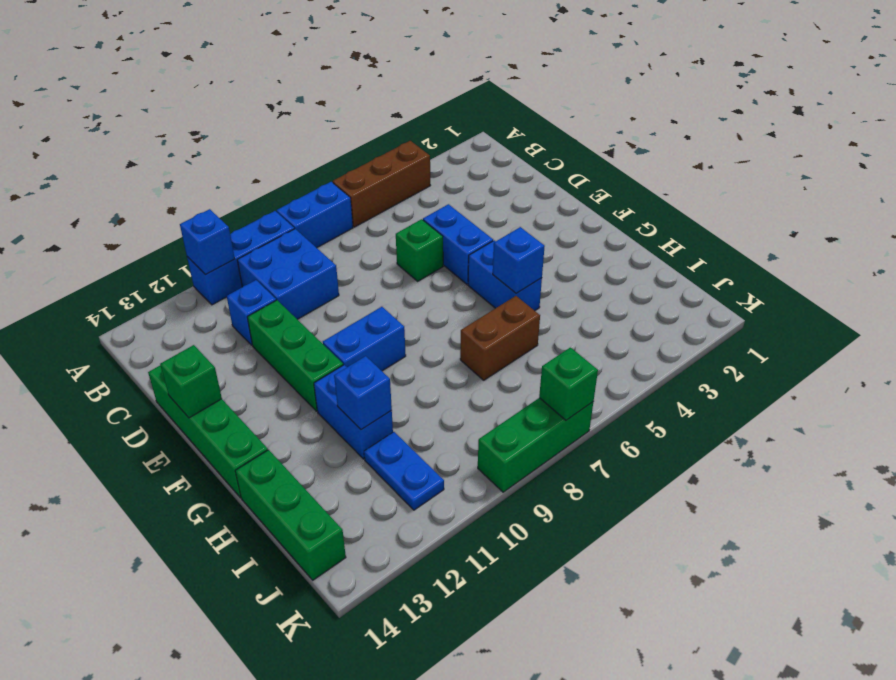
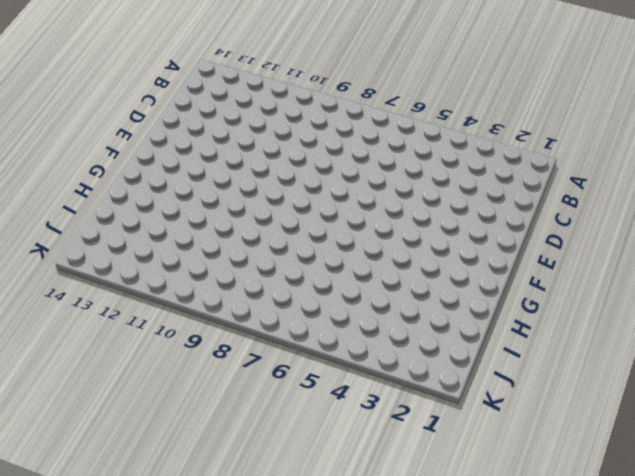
none -> brown brick A4:A6 level 1
none -> blue brick A7:A8 level 1
none -> blue brick A9:A11 level 1

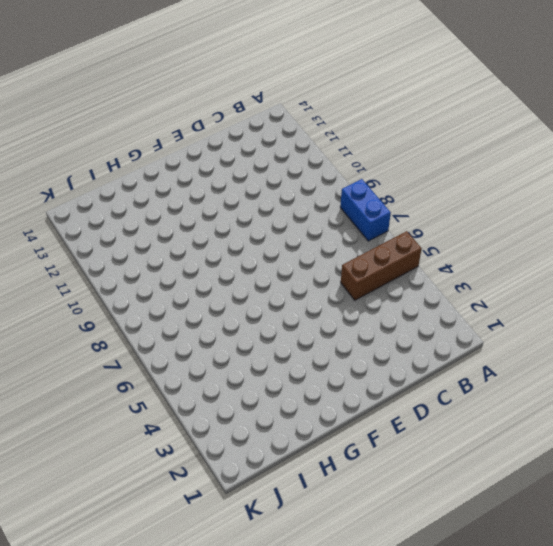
brown brick A5:C5 level 1 -> brown brick A4:A6 level 1
none -> blue brick A9:A11 level 1
none -> blue brick B9:C10 level 1
none -> blue brick C11 level 1

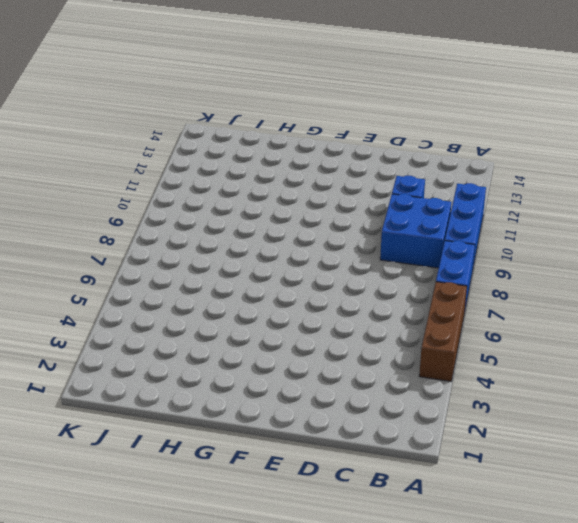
none -> blue brick D5:E5 level 1
none -> green brick D6 level 1
none -> green brick D11:F11 level 1

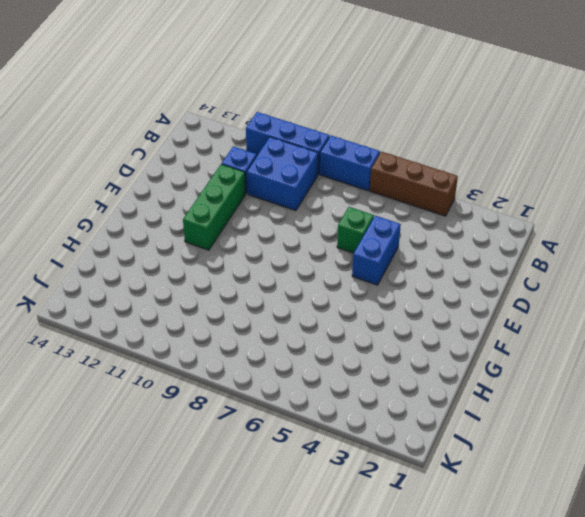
none -> green brick D14:G14 level 1
none -> blue brick F5:G5 level 1
none -> blue brick F9:F10 level 1

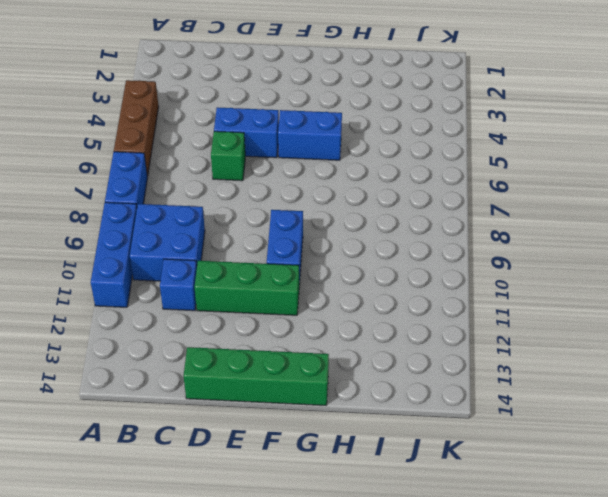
none -> blue brick G11:H11 level 1
none -> brown brick H6:H7 level 1
none -> green brick H14:J14 level 1

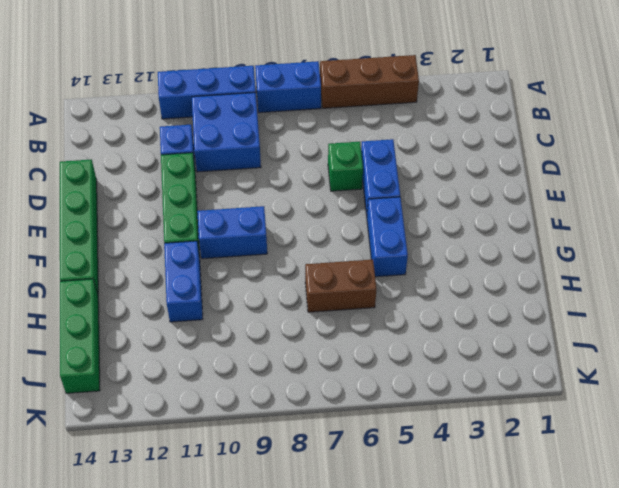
none -> blue plate I11:J11 level 1
none -> green brick K7:K9 level 1
none -> blue brick A11 level 2

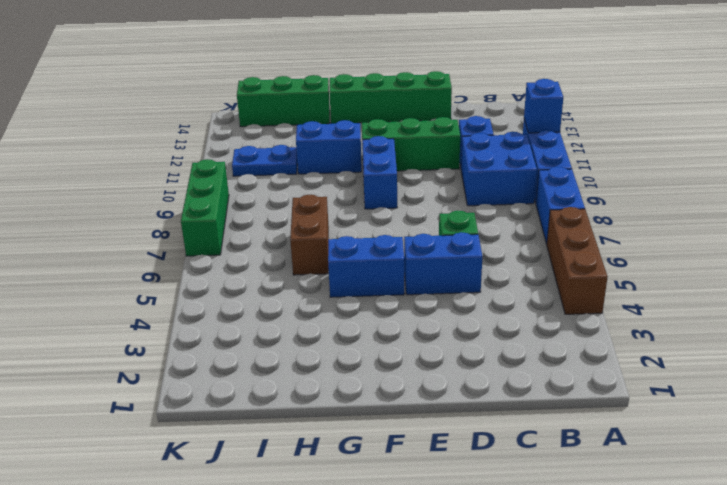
none -> green brick E14 level 2
none -> blue brick G5 level 2
none -> blue brick H11 level 2

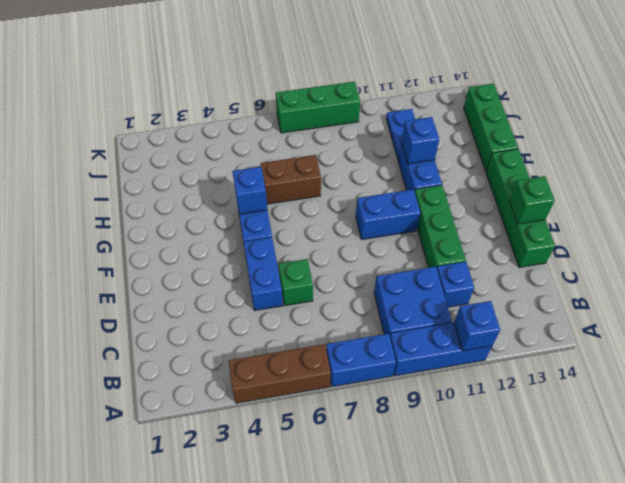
none -> green brick K7 level 2

